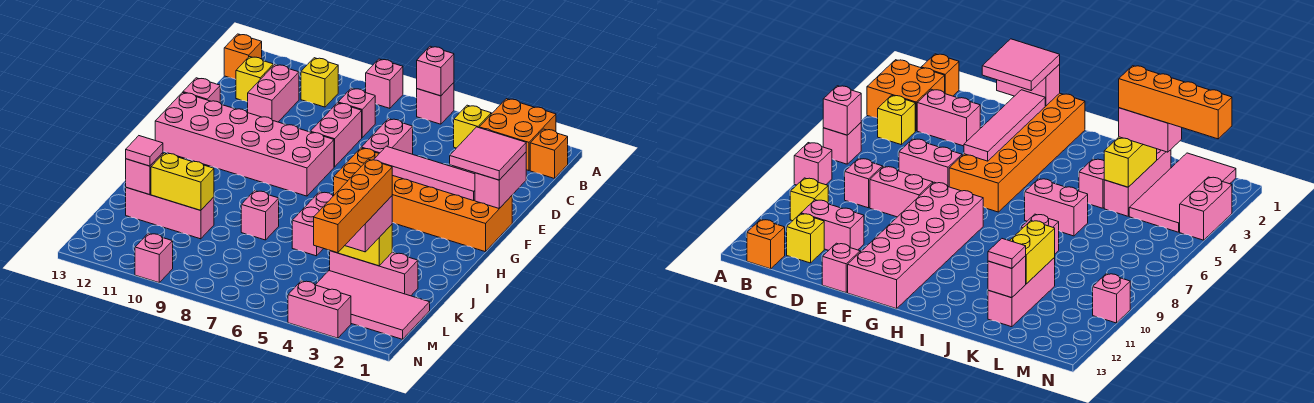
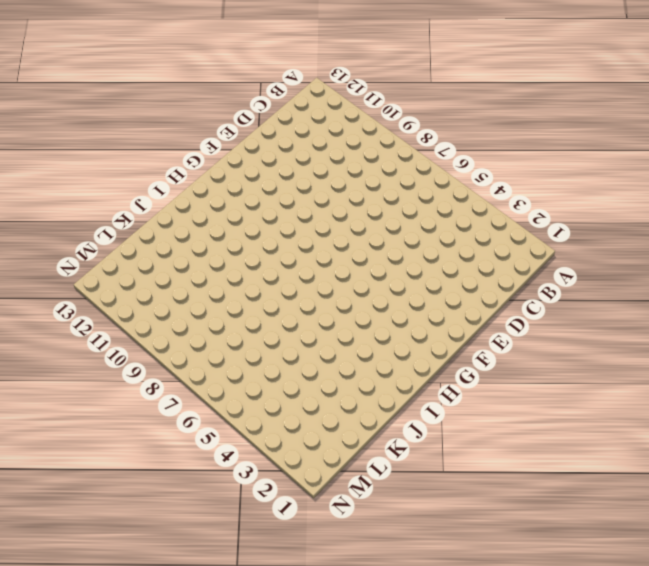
none -> orange brick A2:B3 level 1
none -> pink brick A6 level 1
none -> pink brick A8 level 1
none -> orange brick B1 level 1

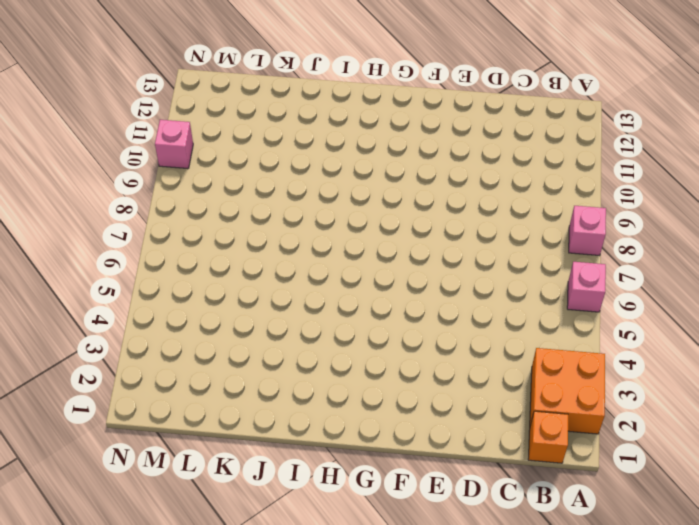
none -> yellow brick B4 level 1
none -> yellow brick B10 level 1
none -> orange brick B13 level 1
none -> pink brick C3:D3 level 1

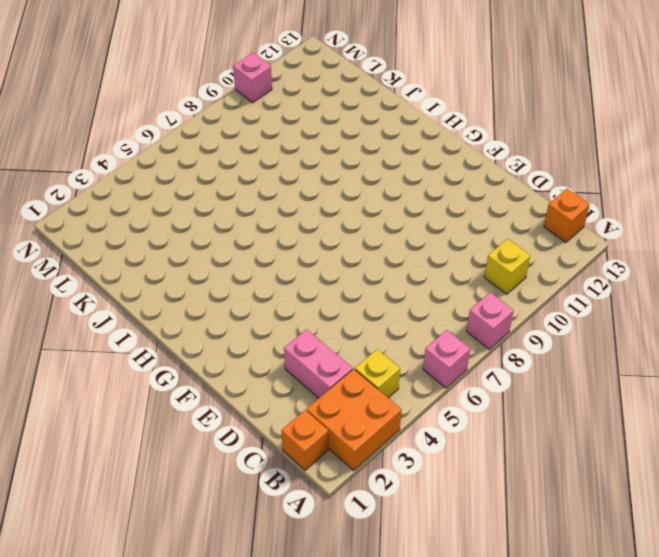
none -> pink brick C8 level 1
none -> pink brick C11:D11 level 1
none -> yellow brick C12 level 1
none -> pink brick D6:E6 level 1

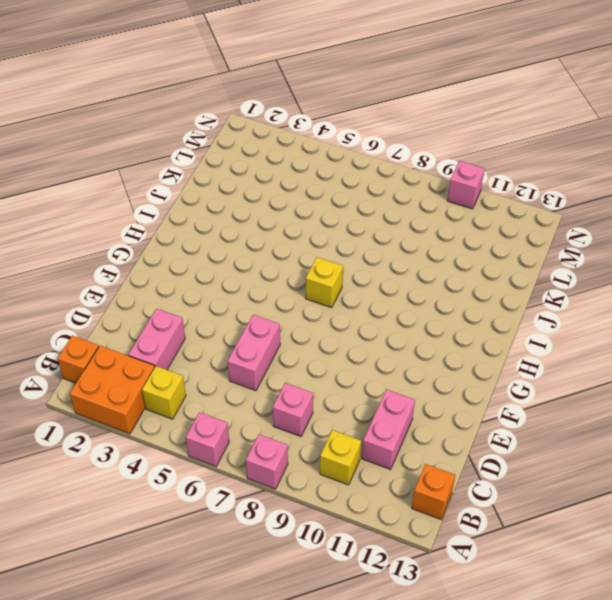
yellow brick H7 level 1 -> yellow brick C12 level 1
none -> pink brick D8:E8 level 1
none -> pink brick E13 level 1
none -> orange brick F1:G6 level 1
none -> pink brick F8:G13 level 1

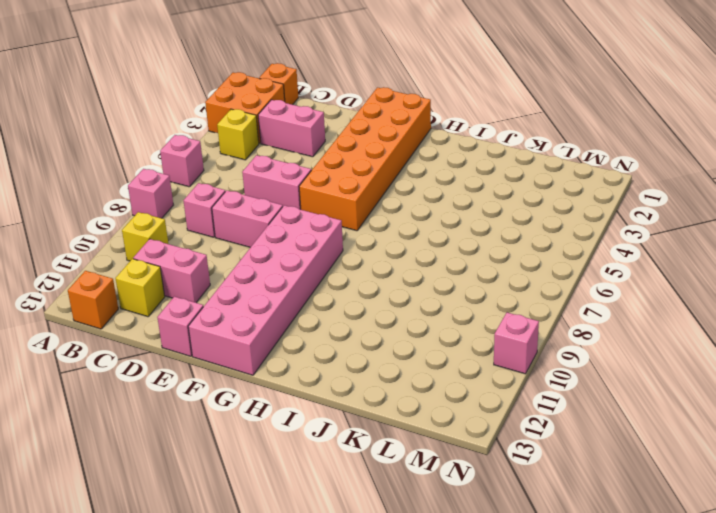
none -> pink brick I6:J6 level 1
none -> pink brick J4 level 1
none -> pink brick J8 level 1
none -> pink brick K2:K4 level 1

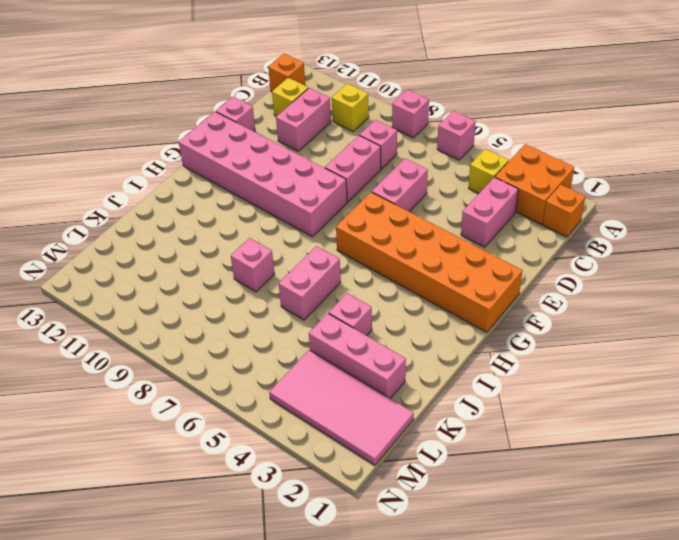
none -> pink brick K10:K12 level 1
none -> pink brick N3:N4 level 1
none -> pink brick N10 level 1
none -> pink brick A6 level 2

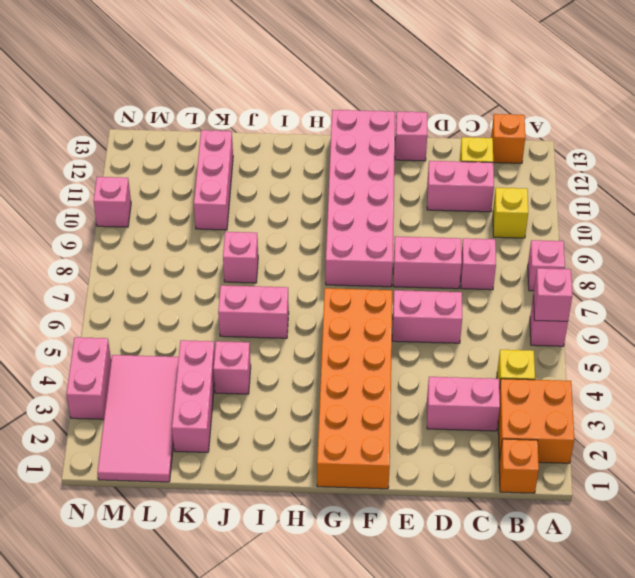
none -> pink brick E1:F1 level 2
none -> pink tile F2:F5 level 2
none -> yellow brick K3:K4 level 2
none -> yellow brick K10:K11 level 2

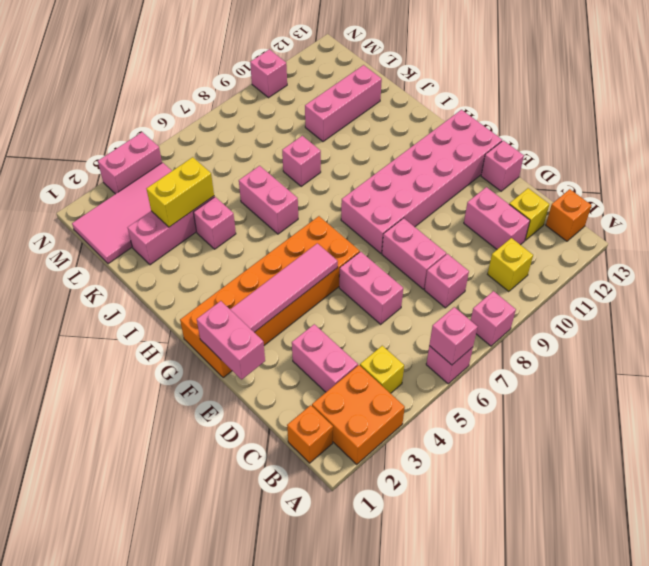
none -> yellow brick K10:K11 level 2
none -> pink brick K12 level 2
none -> pink tile E1:F2 level 3
none -> pink brick K3:L3 level 3

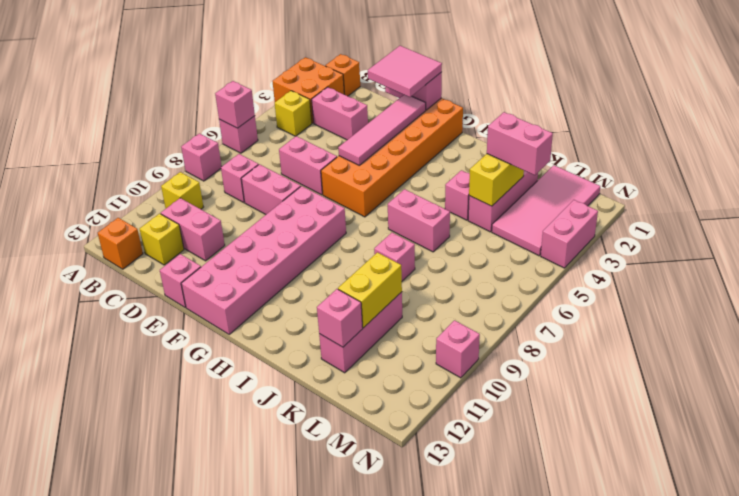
none -> pink tile K12 level 3
none -> orange brick K3:N3 level 4

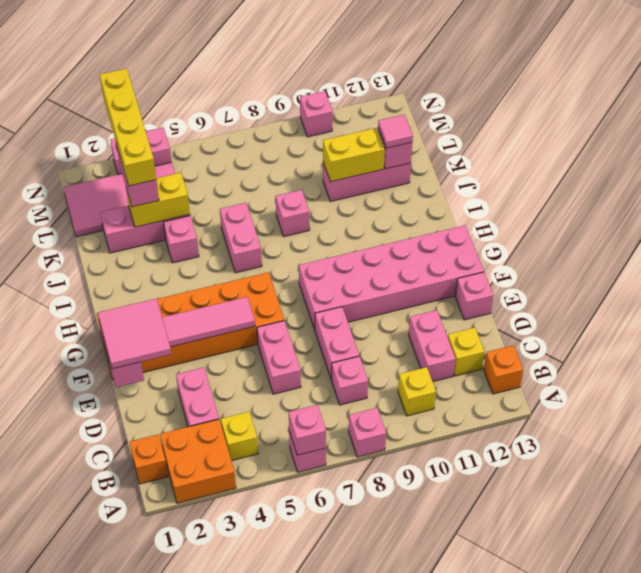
yellow brick K3:N3 level 4 -> orange brick K3:N3 level 4

